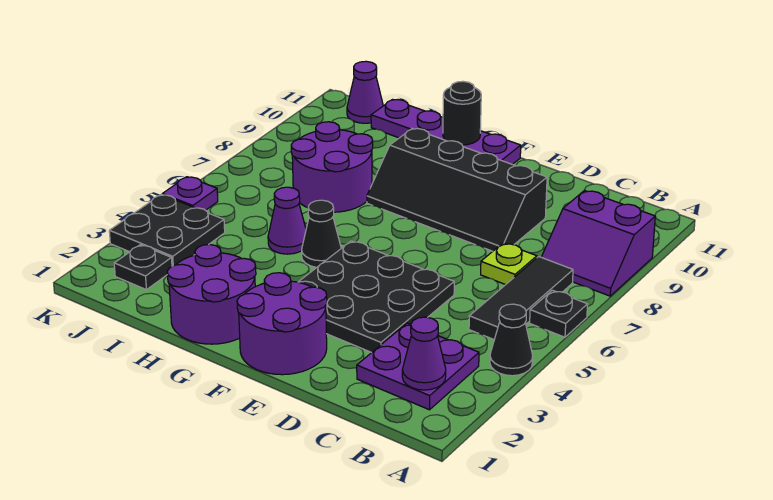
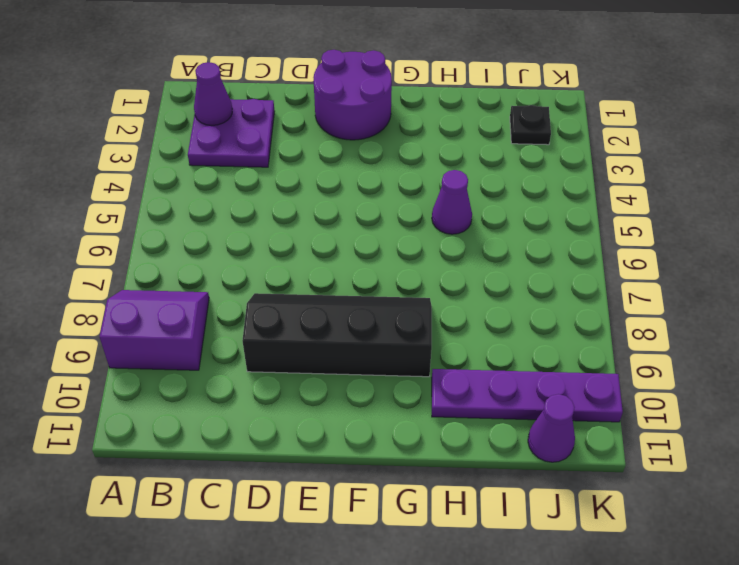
purple plate H10:K10 level 1 -> purple plate F11:I11 level 1
none -> black cone A4 level 1
none -> black plate A6 level 1
none -> black tile B5:B7 level 1

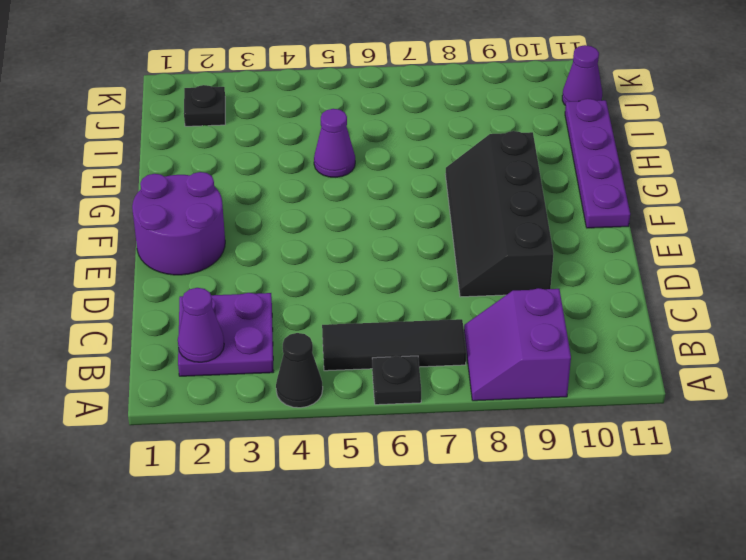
none -> lime plate C7 level 1
none -> black plate D3:F5 level 1
none -> purple round brick G1:H2 level 1

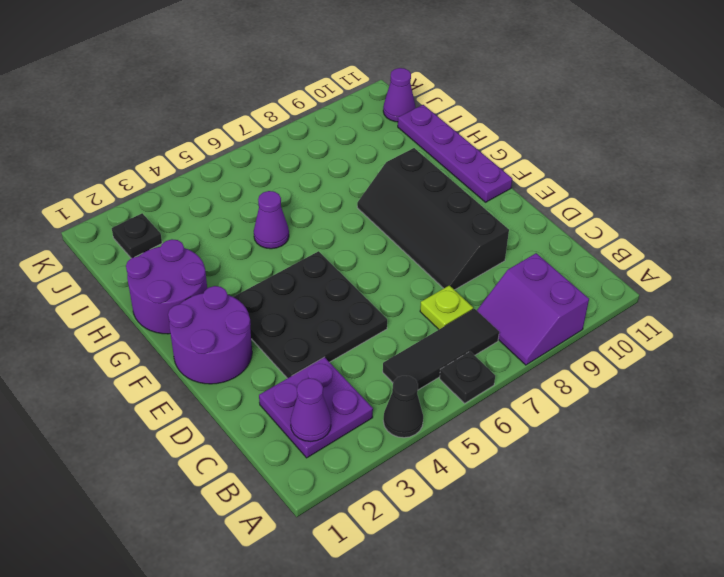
none -> black cone G5 level 1
none -> purple round brick H7:I8 level 1
none -> black plate J3:K4 level 1

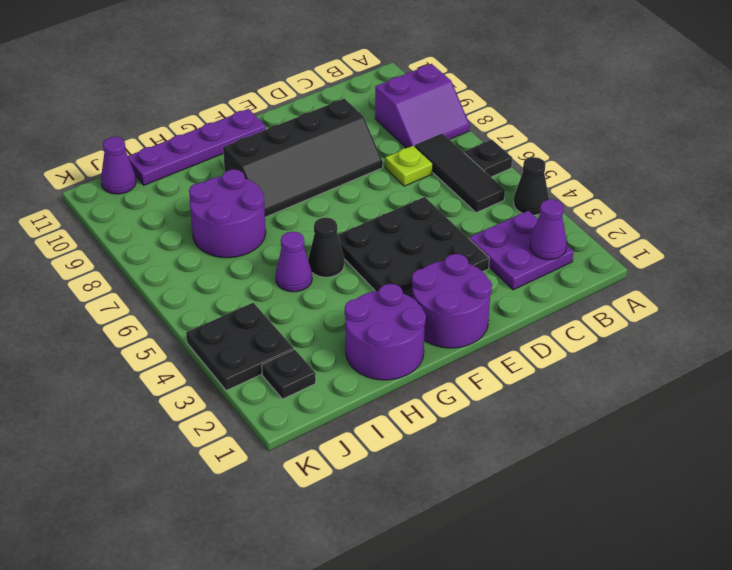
none -> purple plate K5 level 1
none -> black round brick G11 level 2

